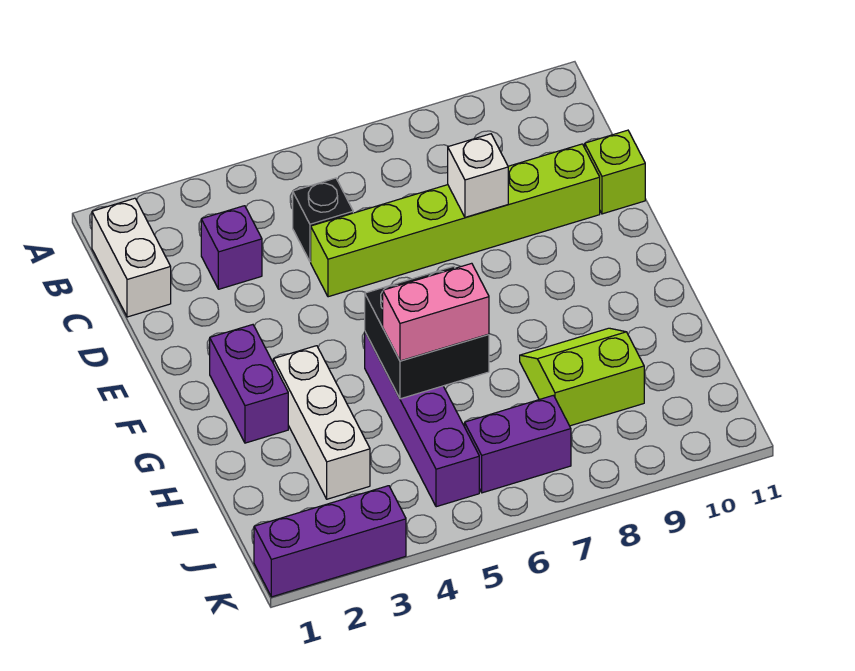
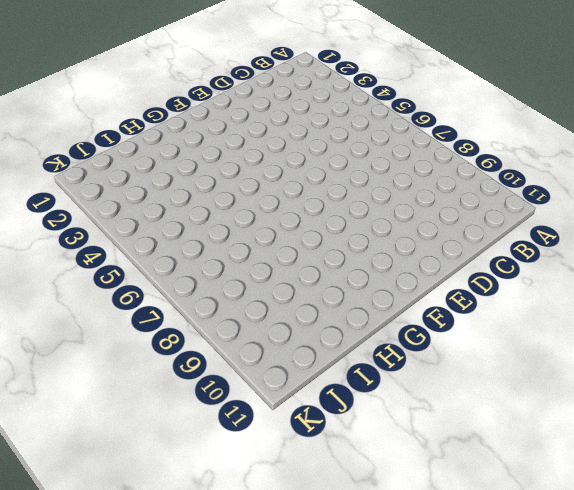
none -> white brick B1:C1 level 1
none -> purple brick C3 level 1
none -> black brick C5 level 1

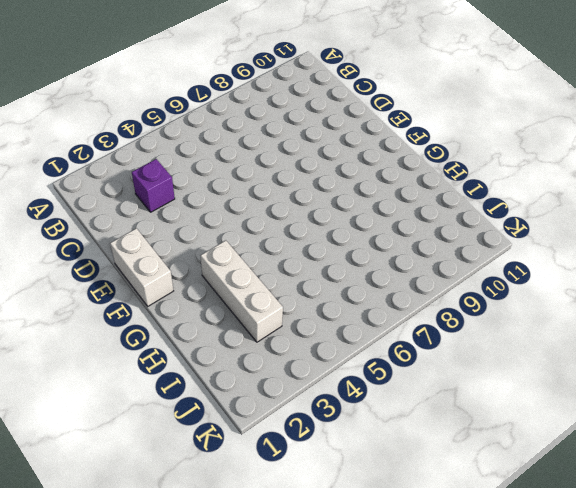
white brick E1:F1 level 1 -> white brick B1:C1 level 1
none -> black brick C5 level 1
none -> lime brick D5:D10 level 1
none -> lime brick D11 level 1

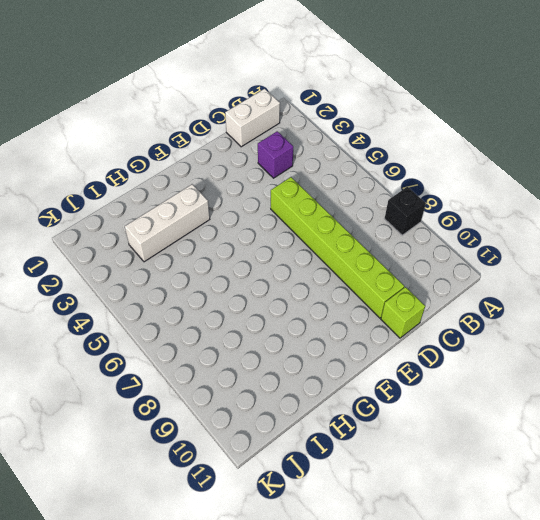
black brick A8 level 1 -> black brick C5 level 1
none -> purple brick F2:G2 level 1
none -> purple brick G5:J5 level 1
none -> lime slope H8:I9 level 1 top I

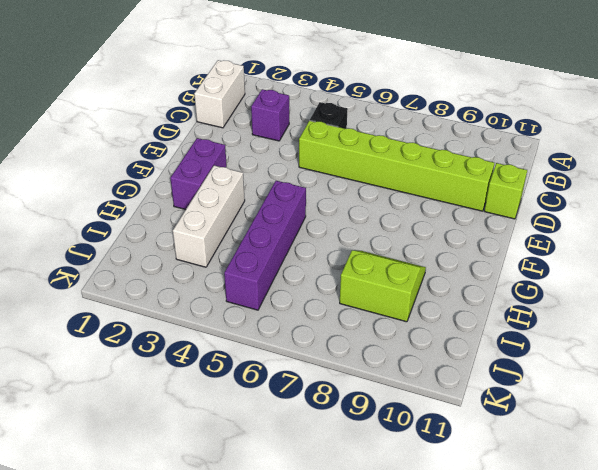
none -> purple brick J6:J7 level 1
none -> purple brick K1:K3 level 1
none -> white brick D8 level 2

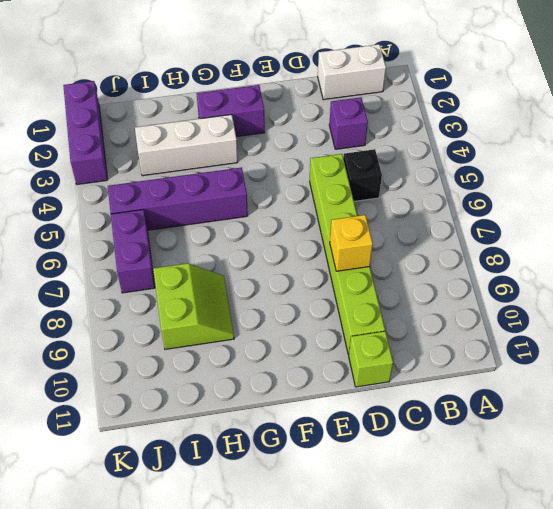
yellow brick D8 level 2 -> white brick D8 level 2
none -> black brick G5:H6 level 2
none -> pink brick H5:H6 level 3

